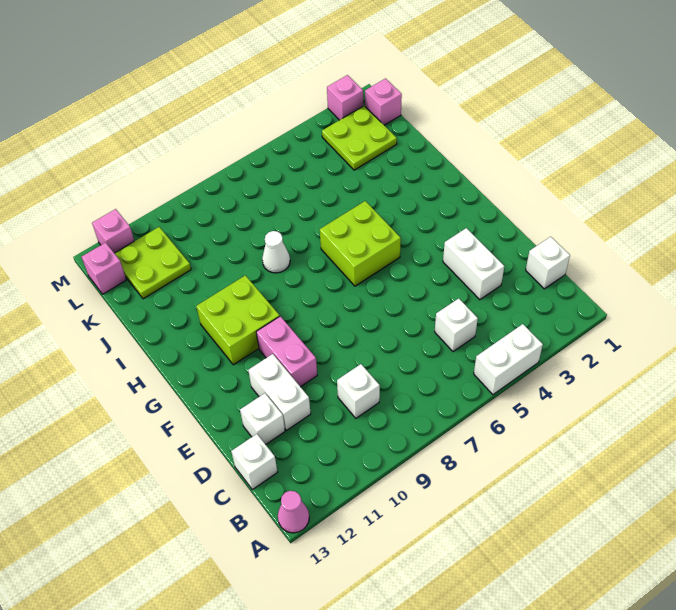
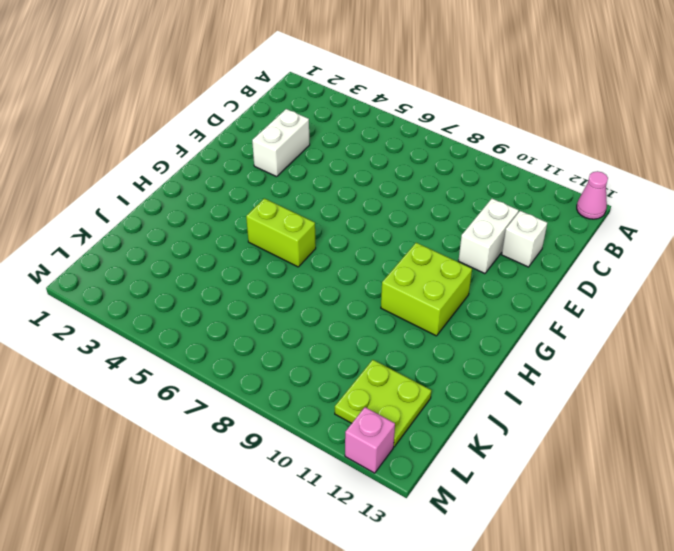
lime brick H5:H6 level 1 -> lime brick G5:H6 level 1
none -> white brick A4:A5 level 1
none -> white brick C1 level 1
none -> white brick C5 level 1

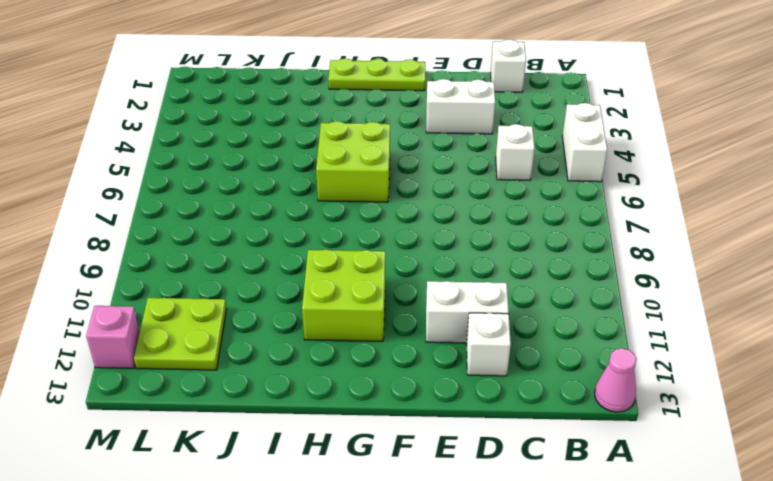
lime plate F1:H1 level 1 -> none
none -> white brick C9 level 1
none -> white brick C13 level 1
none -> pink brick E10:F10 level 1

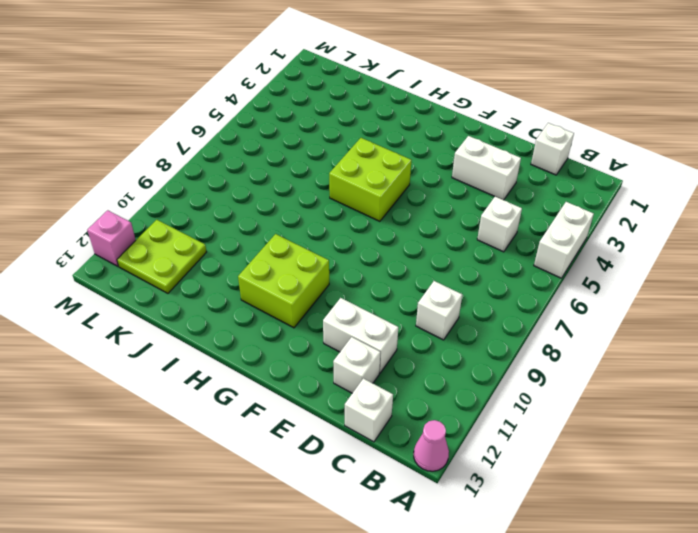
none -> pink brick E10:F10 level 1
none -> white cone I8 level 1
none -> lime plate K2:L3 level 1

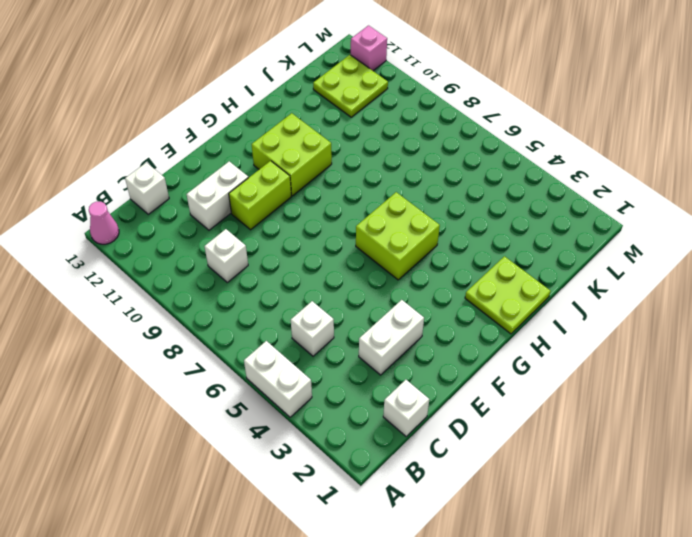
lime brick E10:F10 level 1 -> pink brick E10:F10 level 1
lime plate H1:I2 level 1 -> lime plate K2:L3 level 1
none -> white brick D12 level 1
none -> white cone I8 level 1
none -> pink brick L1 level 1

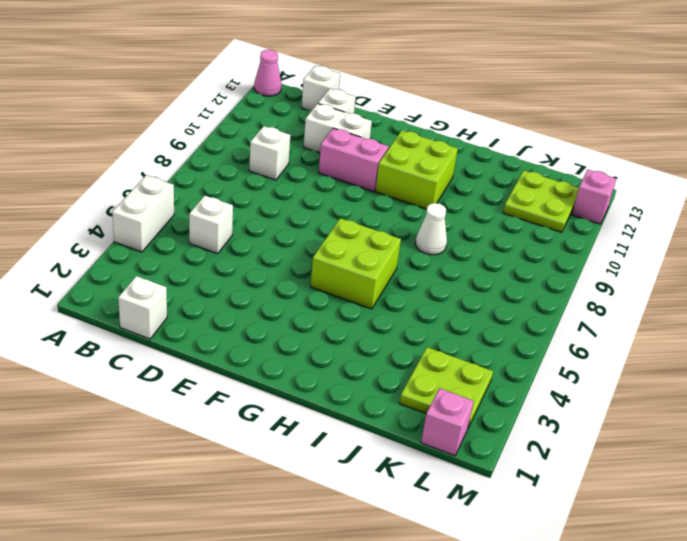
none -> white brick D3:E3 level 1
none -> pink brick L13 level 1
none -> pink brick M2 level 1

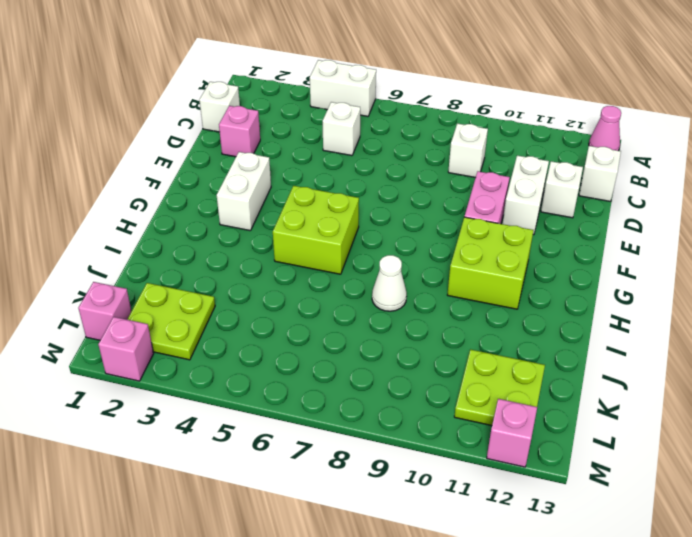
pink brick D2 level 1 -> pink brick L13 level 1
white brick F3:G3 level 1 -> white brick D3:E3 level 1

